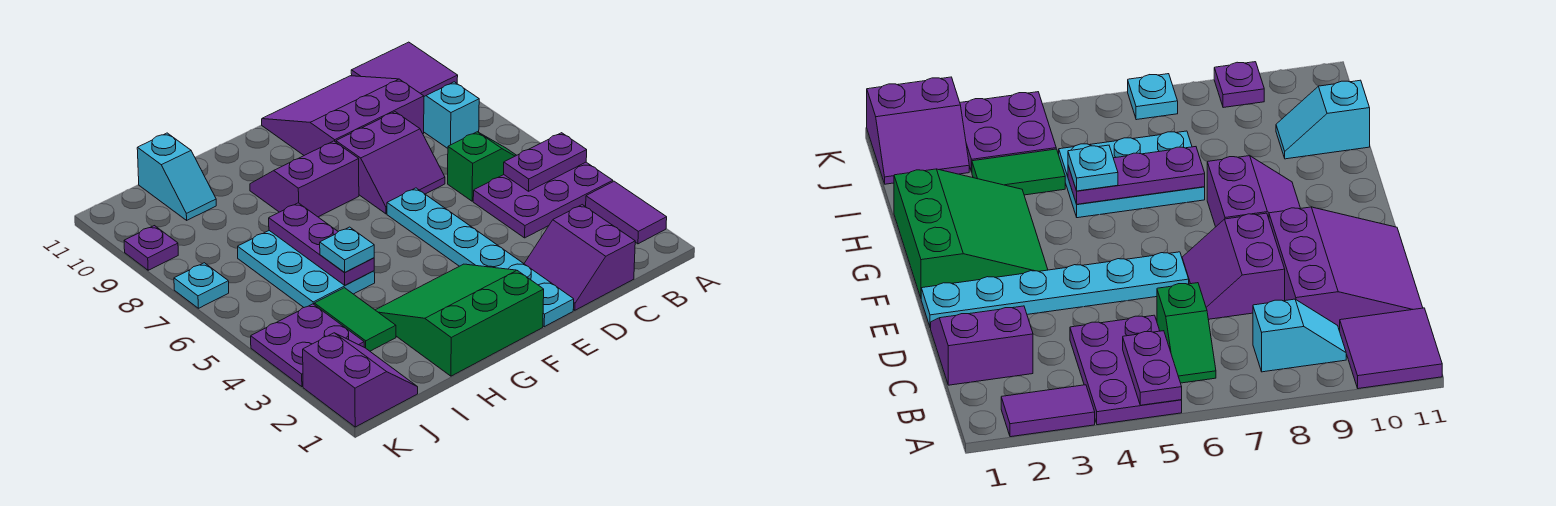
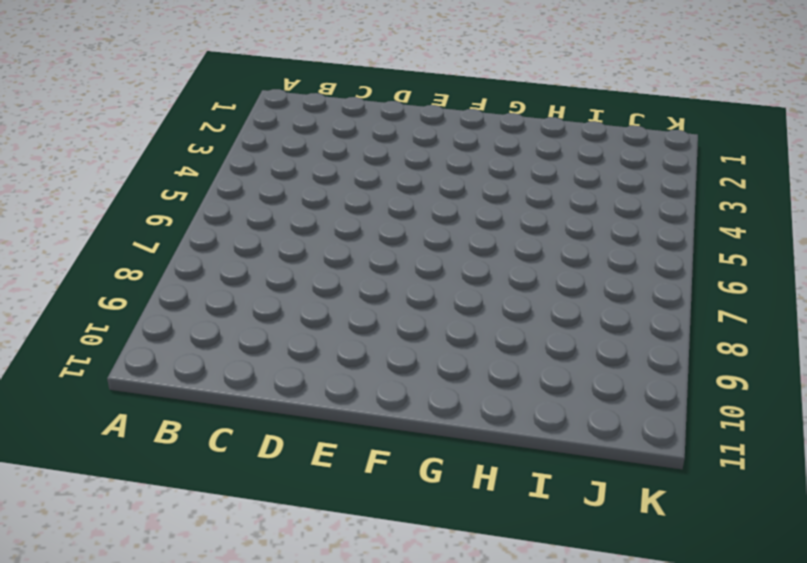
none -> purple tile A2:A3 level 1
none -> purple plate A4:C5 level 1
none -> purple tile A10:B11 level 1

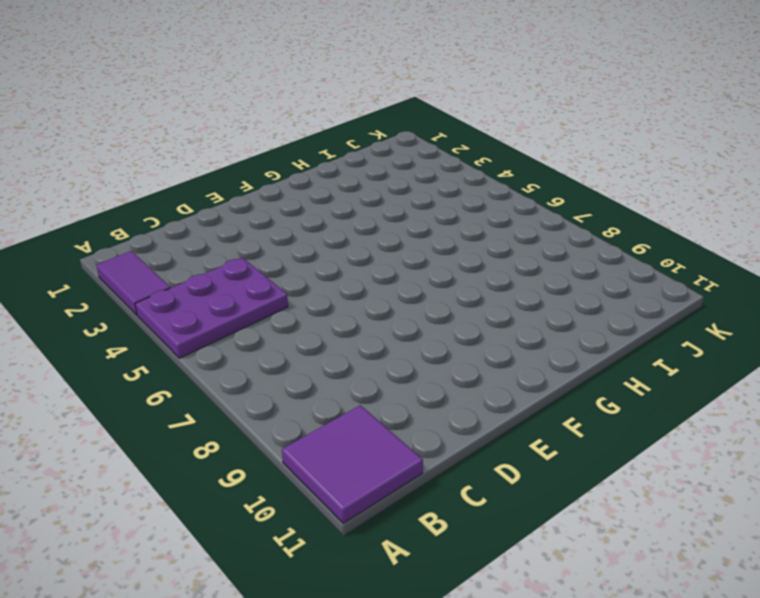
none -> green slope B6:C6 level 1 top C
none -> cyan slope B8:B9 level 1 top 8
none -> purple slope C1:D2 level 1 top C

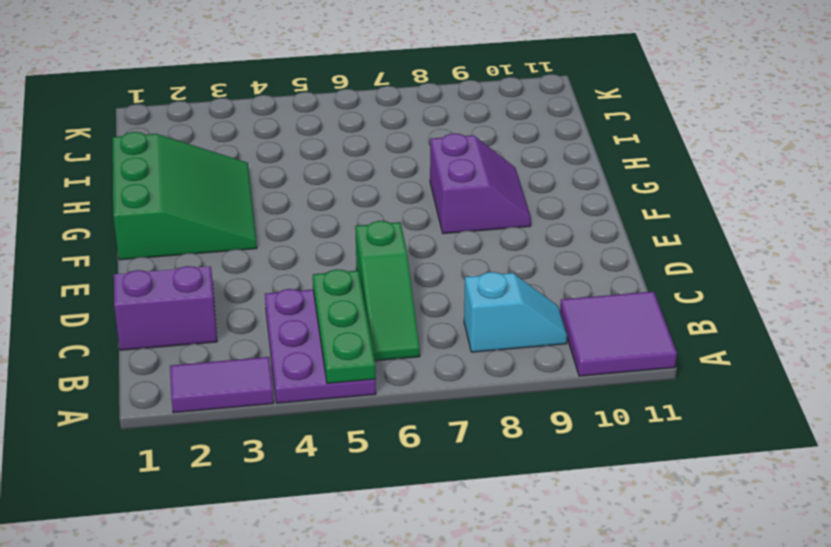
green plate A5:C5 level 2 -> purple plate A5:B5 level 2
green slope B6:D6 level 1 top D -> green slope B6:C6 level 1 top C
none -> purple slope C9:E11 level 1 top 9
none -> purple slope D7:E8 level 1 top 8
none -> cyan plate E1:E6 level 1

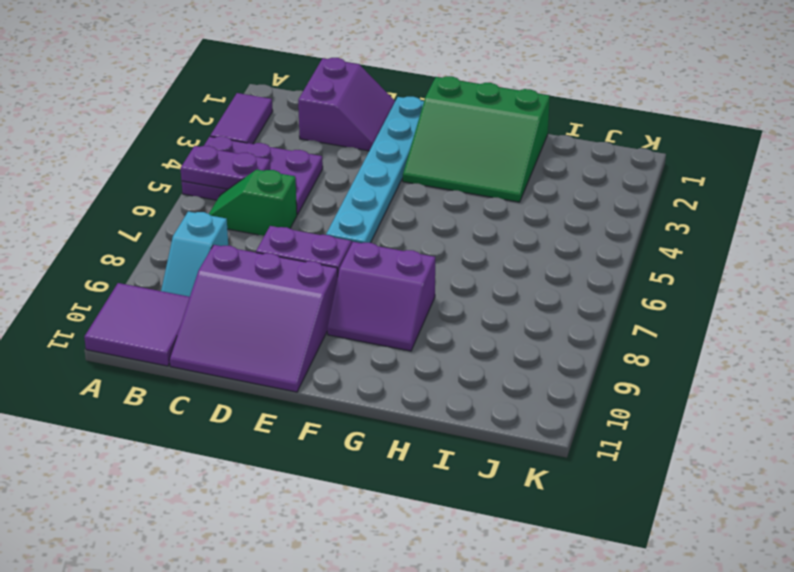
none -> cyan plate H5:I7 level 1
none -> green tile I3:I4 level 1
none -> cyan slope I10:I11 level 1 top 11

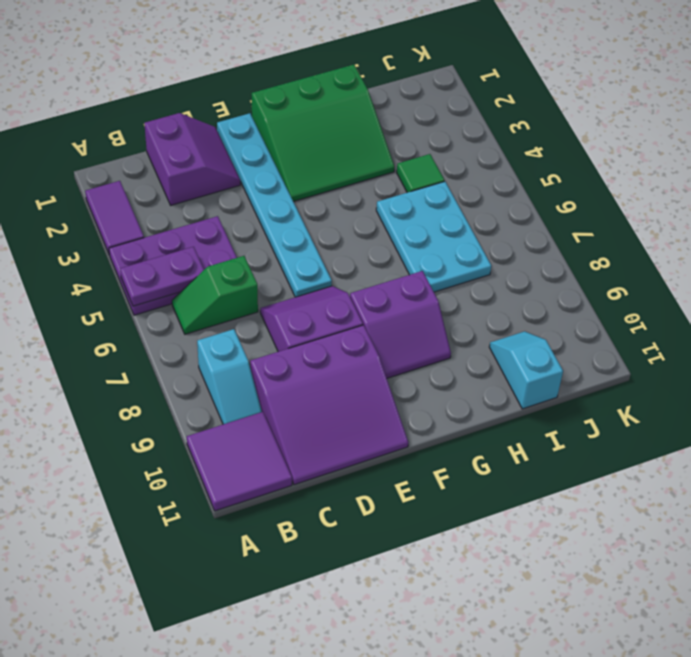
green tile I4 level 1 -> green tile I3:I4 level 1
none -> purple slope J1:K2 level 1 top K
none -> purple plate J3:K4 level 1
none -> cyan plate K7 level 1

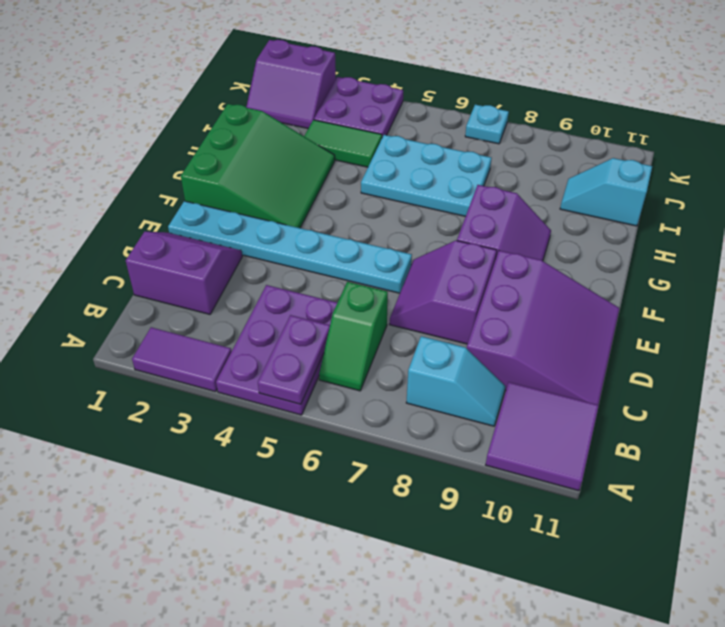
none -> purple plate K9 level 1
none -> purple plate H5:H7 level 2
none -> cyan plate H5 level 3

